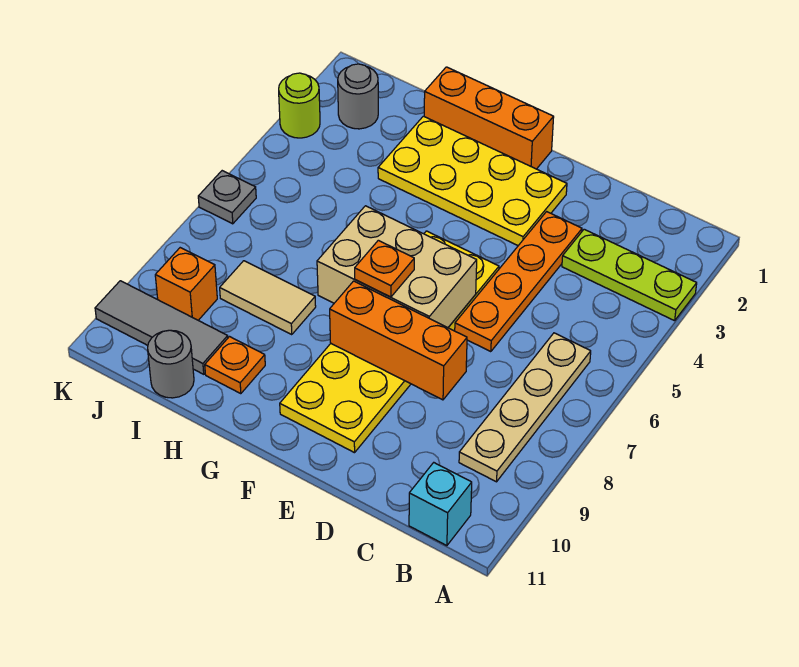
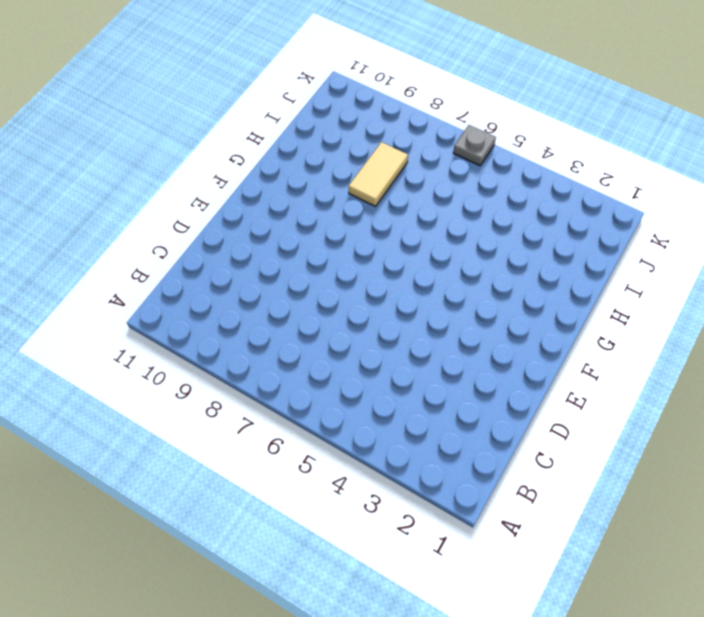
none -> lime plate A3:C3 level 1
none -> tan plate B6:B9 level 1
none -> cyan brick B11 level 1

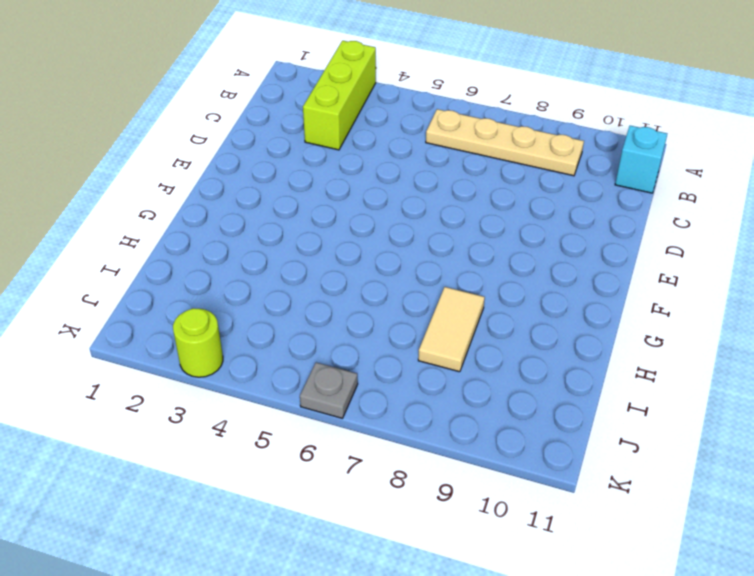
lime brick A3:C3 level 1 -> lime plate A3:C3 level 1
none -> orange plate D3:D6 level 1
none -> yellow plate E2:H3 level 1
none -> yellow plate E5:F10 level 1

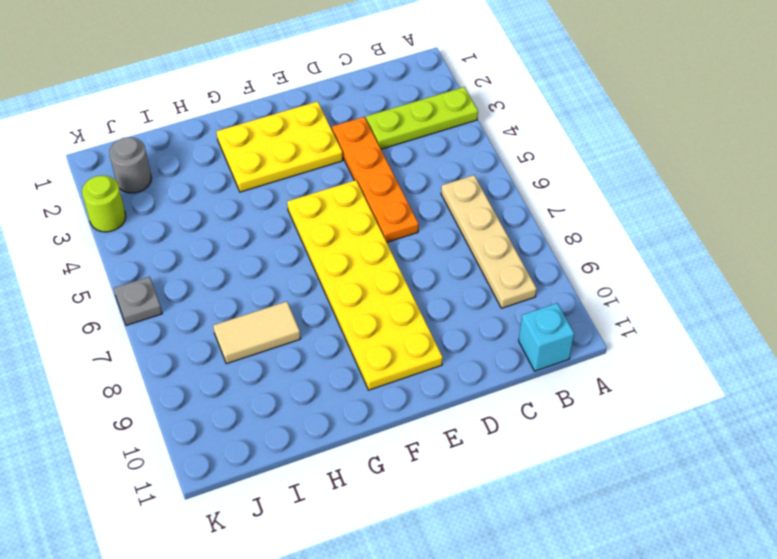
yellow plate E2:G3 level 1 -> yellow plate E2:H3 level 1
none -> orange brick F1:H1 level 1
none -> orange plate H10 level 1
none -> grey tile I10:K10 level 1

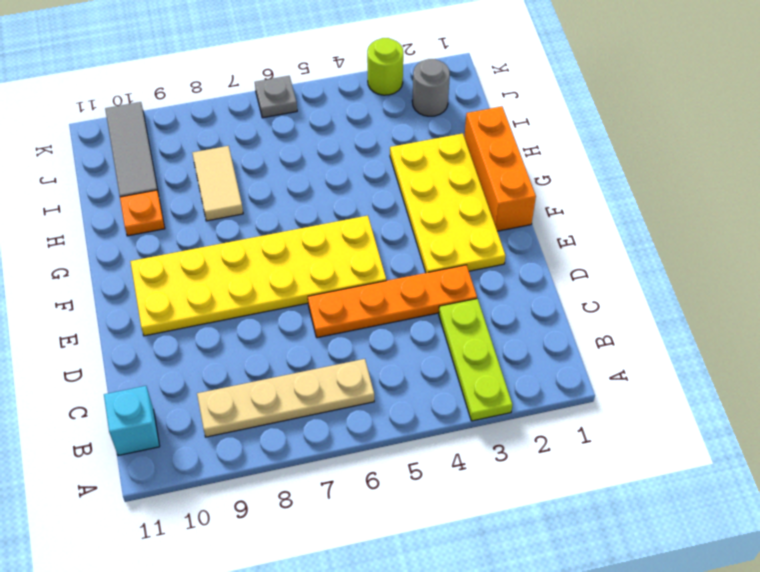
none -> grey round brick I11 level 1
none -> orange brick J9 level 1
none -> orange brick D8:F8 level 2

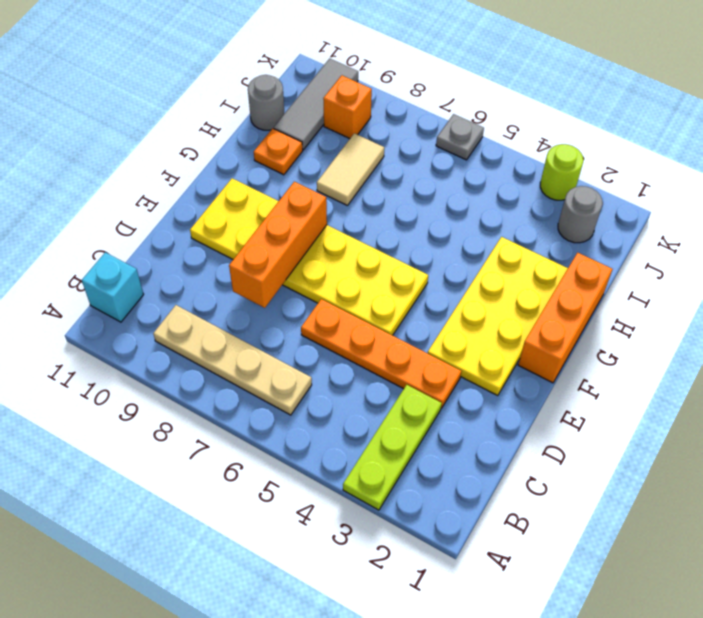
none -> tan brick E6:G7 level 2
none -> orange plate F7 level 3

